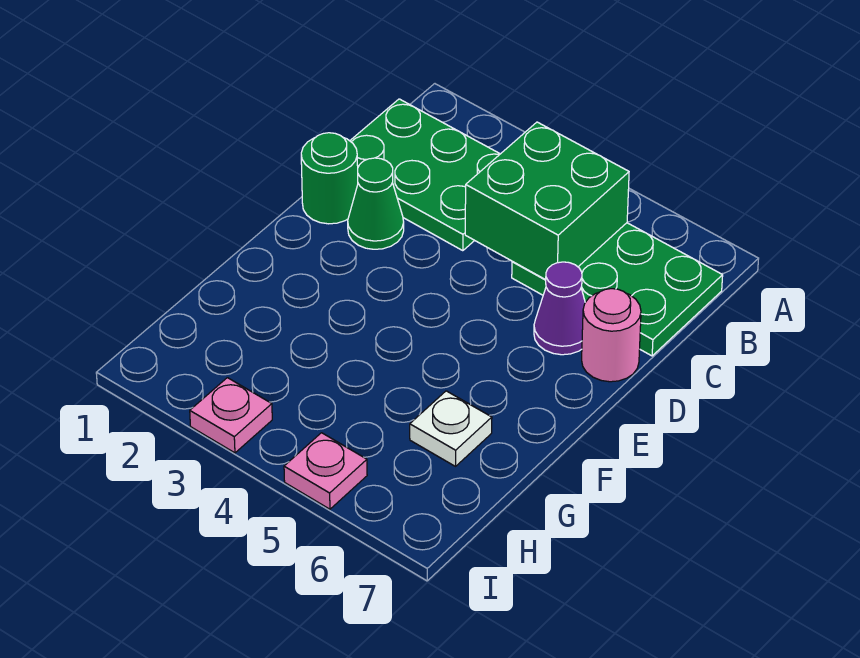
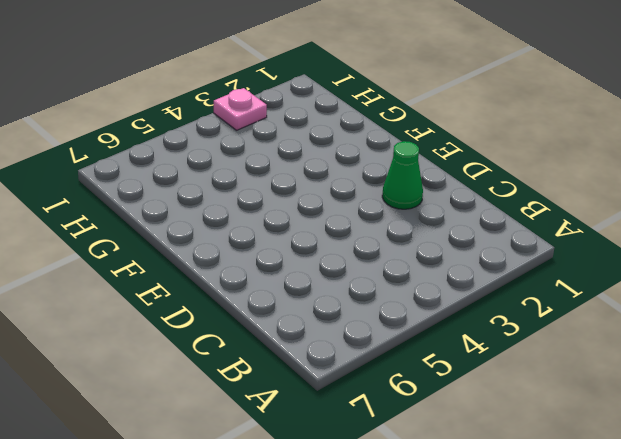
none -> green plate B1:C3 level 1
none -> green plate B5:C7 level 1

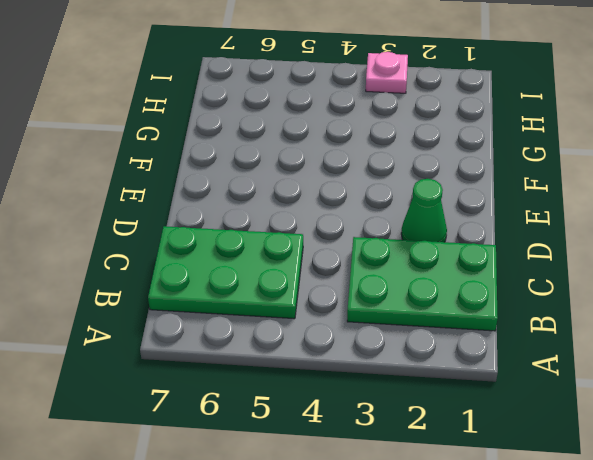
none -> green round brick D1 level 1
none -> purple cone D6 level 1

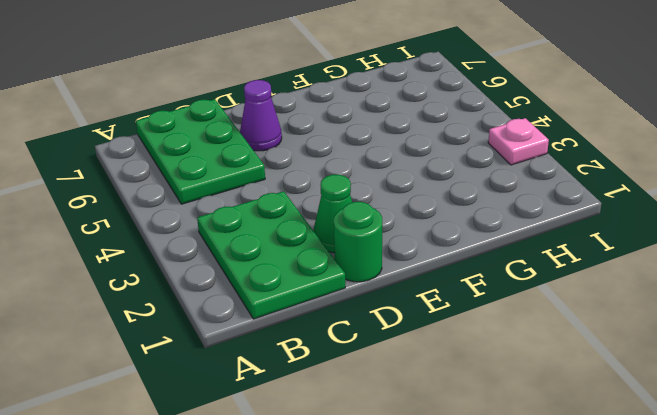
none -> pink round brick D7 level 1
none -> white plate G6 level 1

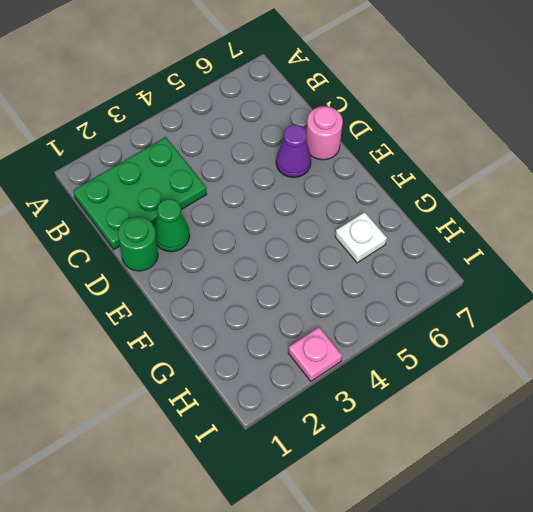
none -> green plate B5:C7 level 1
none -> pink plate I5 level 1

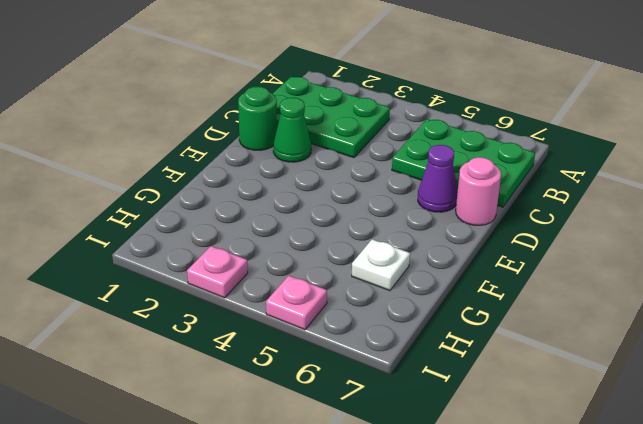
none -> green brick B4:C5 level 2

